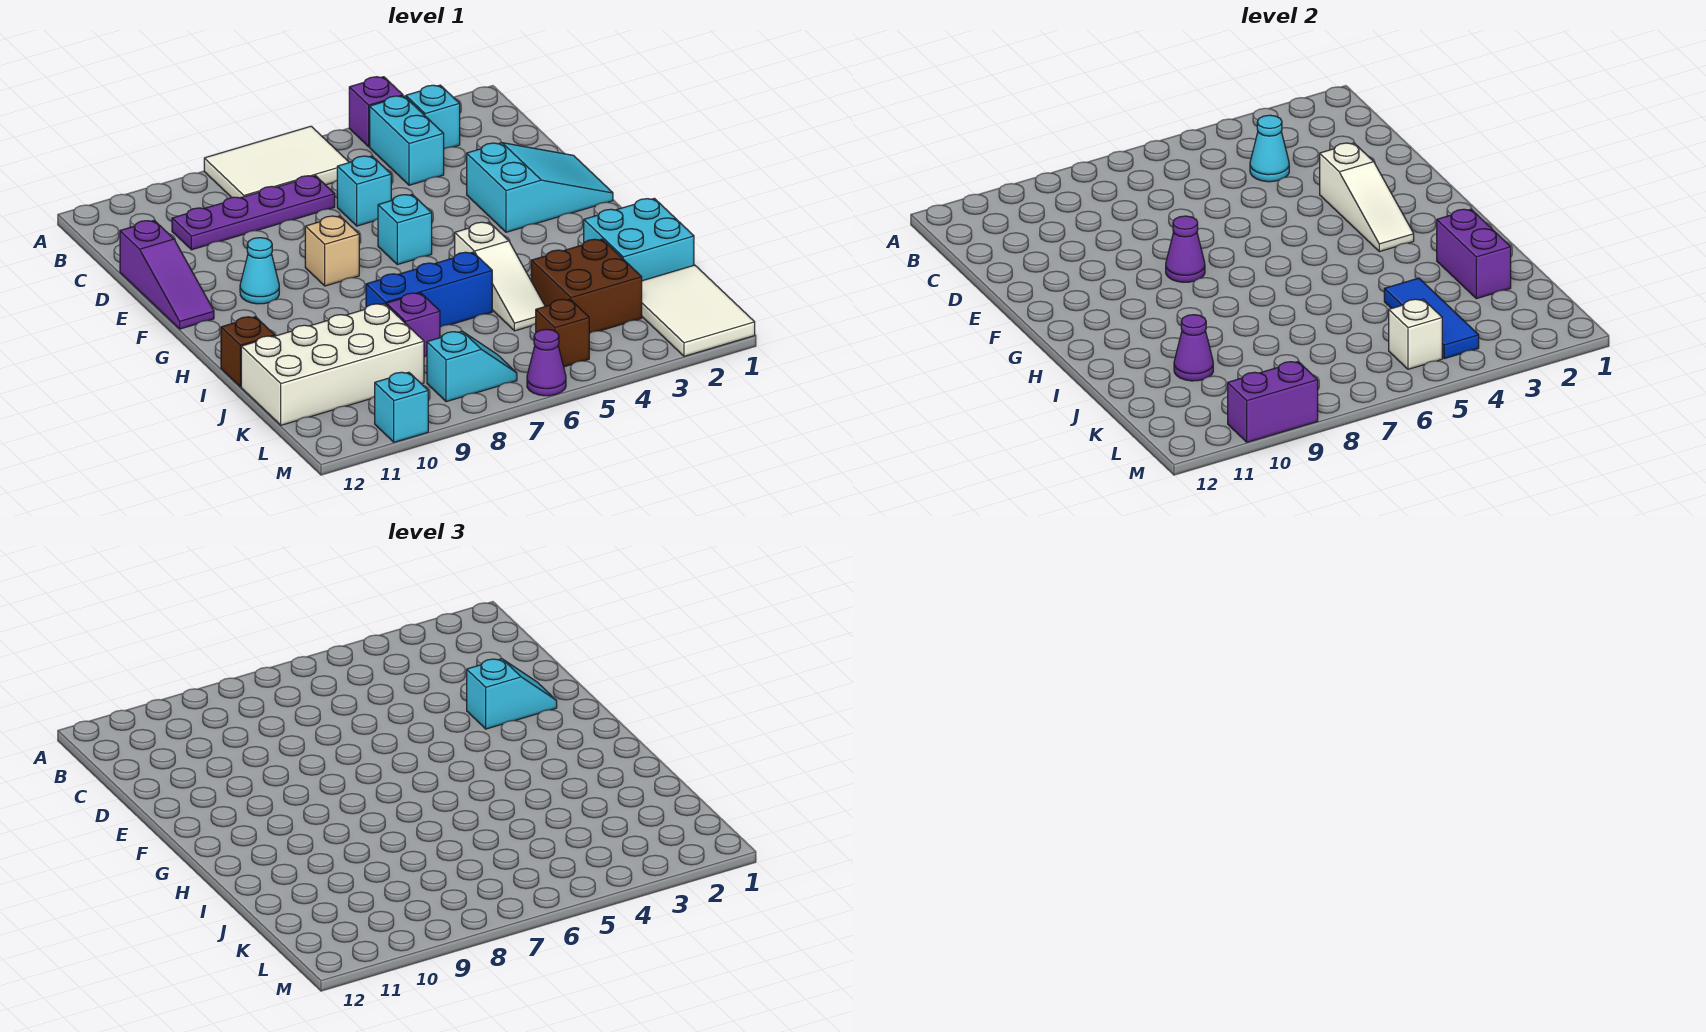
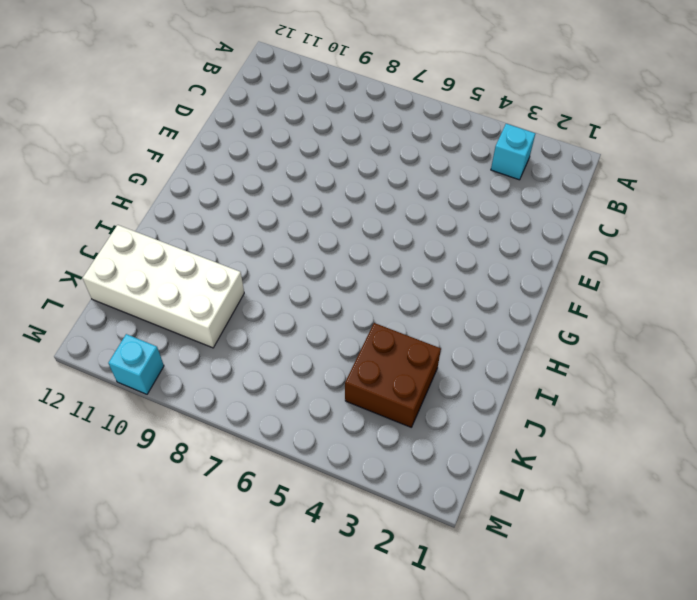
none -> purple brick A4 level 1
none -> white tile A6:B8 level 1
none -> cyan brick B4:C4 level 1
none -> purple plate C7:C10 level 1

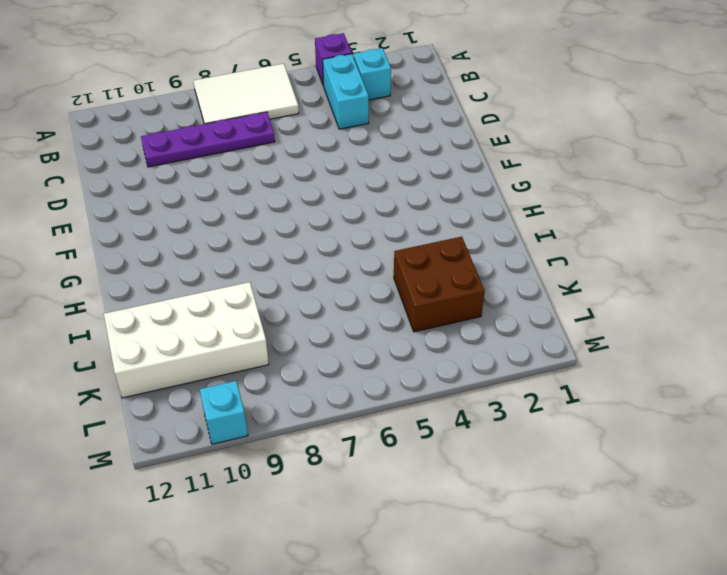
none -> cyan brick D6 level 1
none -> purple slope D12:F12 level 1 top D
none -> cyan slope E1:F3 level 1 top 3
none -> cyan brick F6 level 1

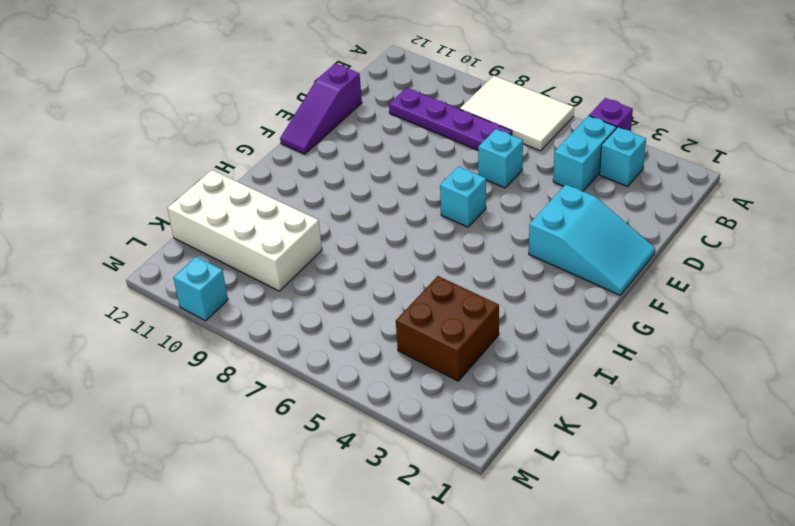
none -> tan brick F8 level 1
none -> cyan cone F10 level 1
none -> white slope H5:J5 level 1 top H
none -> cyan brick I1:J2 level 1

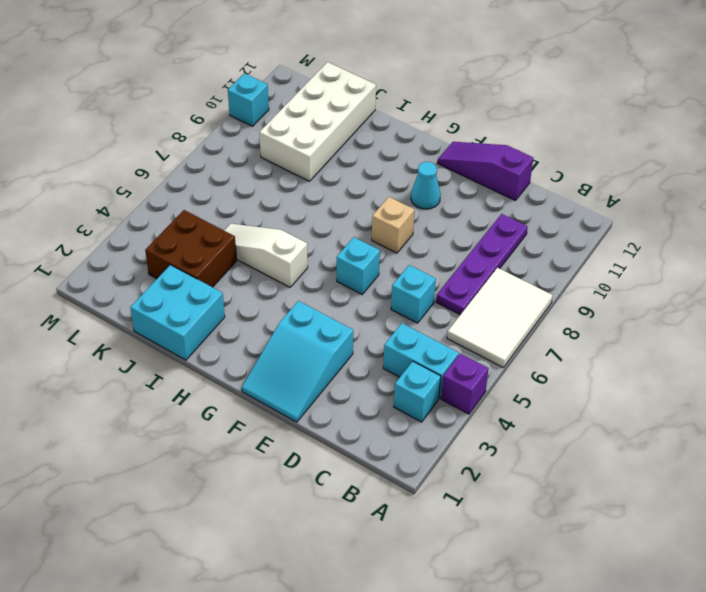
none -> blue brick I6:I8 level 1
none -> brown brick I12 level 1
none -> purple brick J8 level 1
none -> white tile K1:M2 level 1

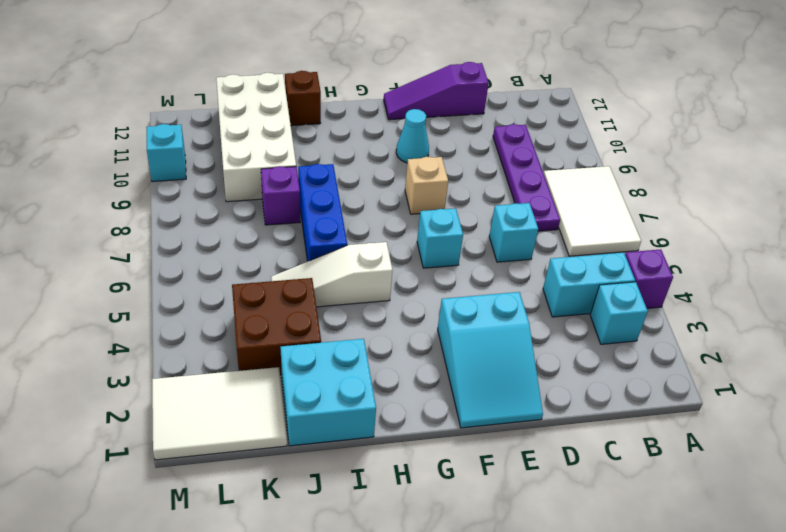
none -> brown brick L5 level 1
none -> cyan slope L7:L8 level 1 top 8
none -> purple cone M6 level 1
none -> cyan cone C4 level 2

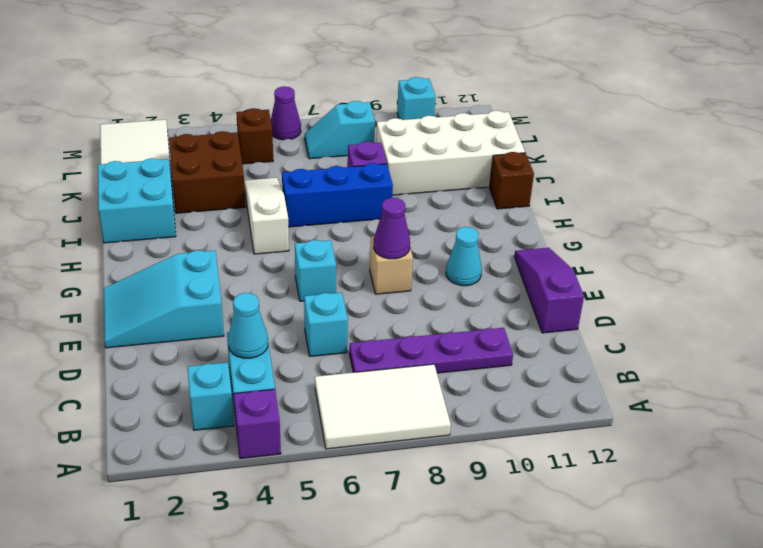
none -> white slope E3:G3 level 2 top E
none -> purple brick I2:J2 level 2
none -> blue tile J4:L4 level 2
none -> purple cone J10 level 2

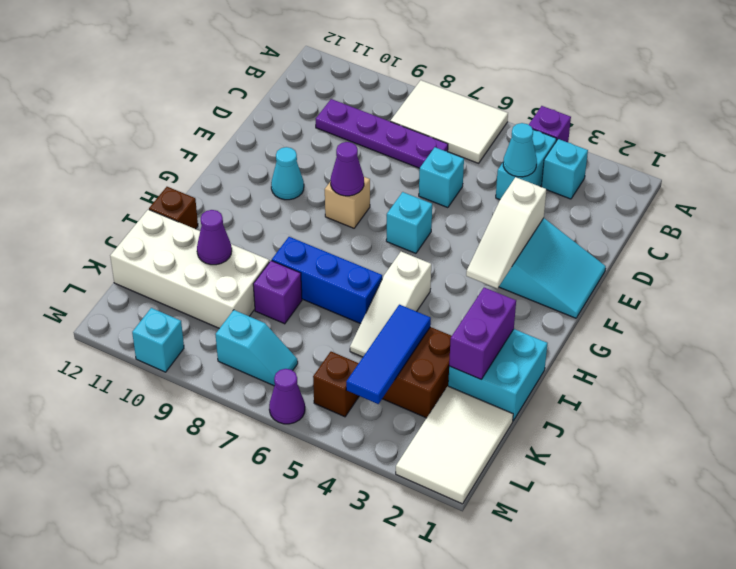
none -> purple slope D12:F12 level 1 top D
none -> white brick L5 level 2
none -> purple brick M9:M10 level 2
none -> cyan slope E2:E3 level 3 top 3

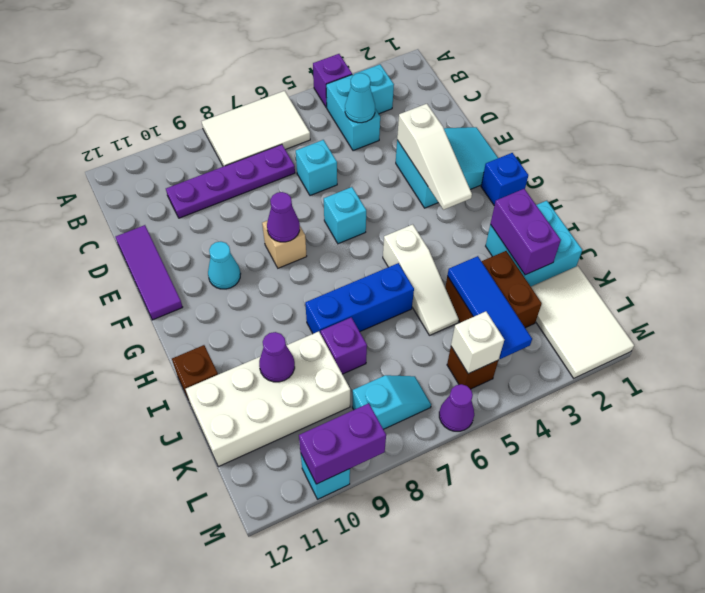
purple tile D12:F12 level 1 -> purple slope D12:F12 level 1 top D
blue brick G1 level 1 -> none
none -> cyan slope E2:E3 level 3 top 3

